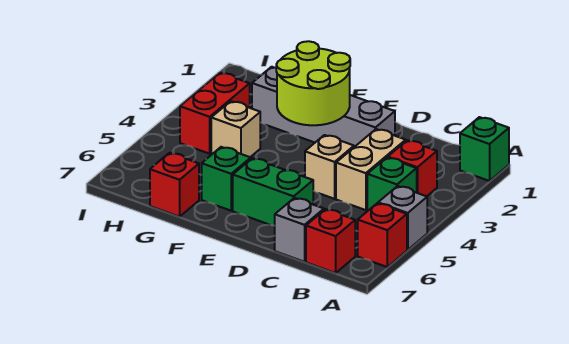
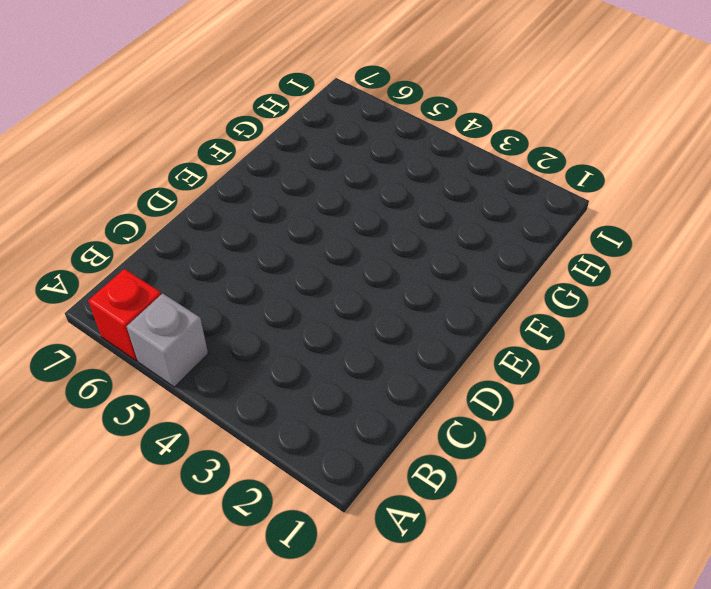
none -> green brick A1 level 1
none -> red brick B3 level 1
none -> green brick B4 level 1

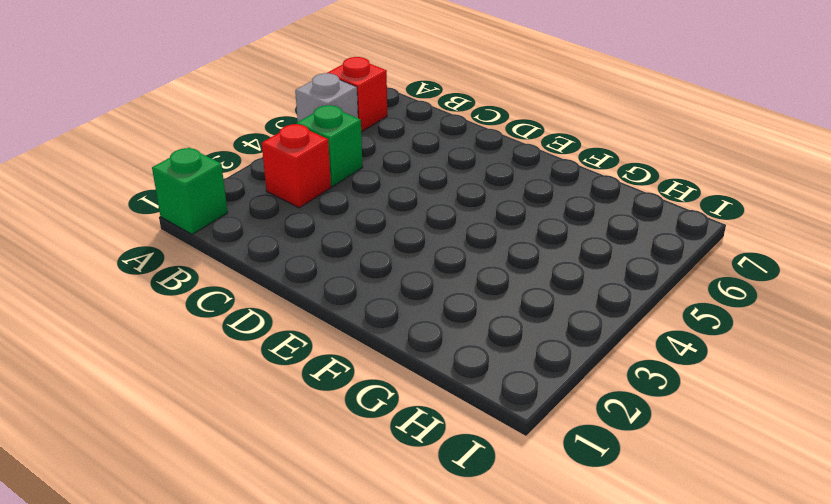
none -> red brick B7 level 1
none -> tan brick C3:C4 level 1
none -> grey brick C7 level 1

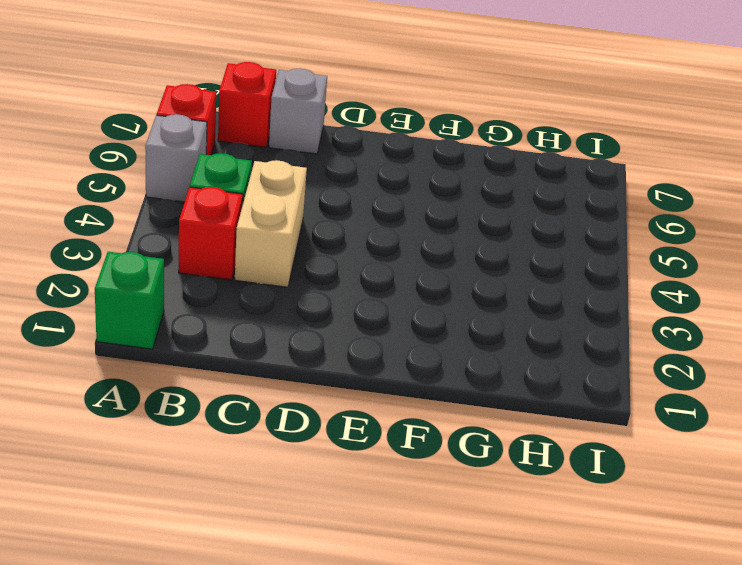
none -> grey brick D2:G2 level 1
none -> tan brick D4 level 1
none -> green brick D6:E6 level 1

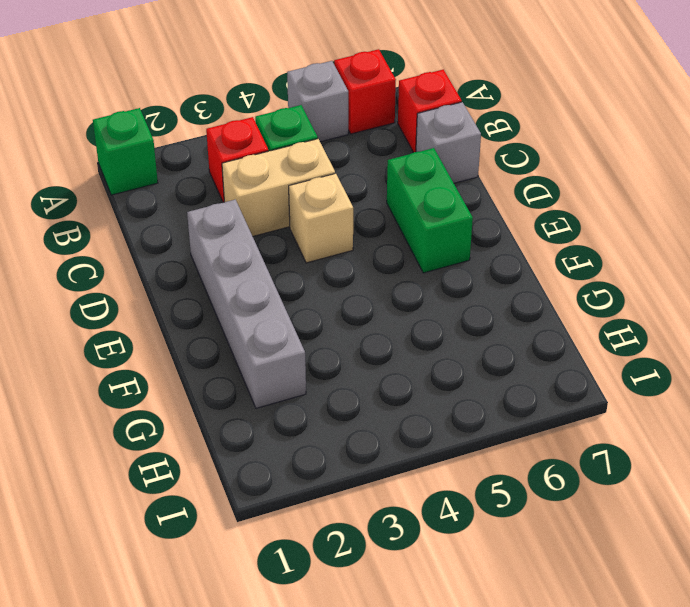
none -> green brick F6 level 1
none -> tan brick G4 level 1
none -> red brick G7 level 1

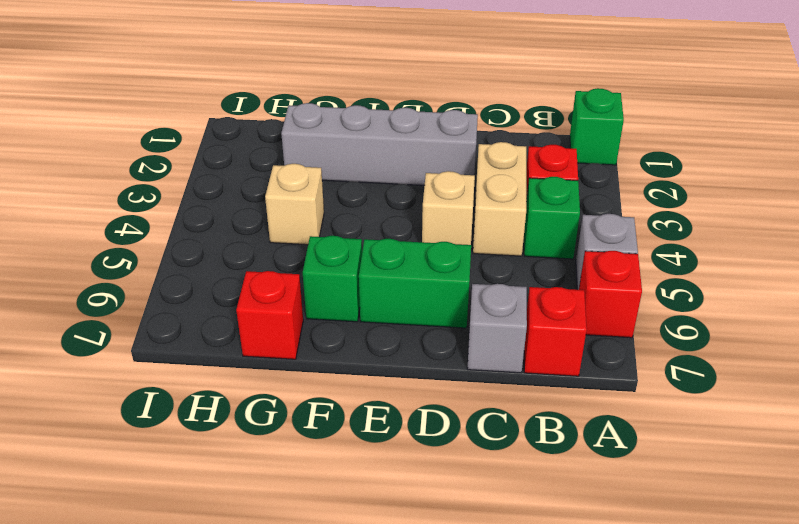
none -> red brick H3:H4 level 1
none -> lime round brick E2:F3 level 2

